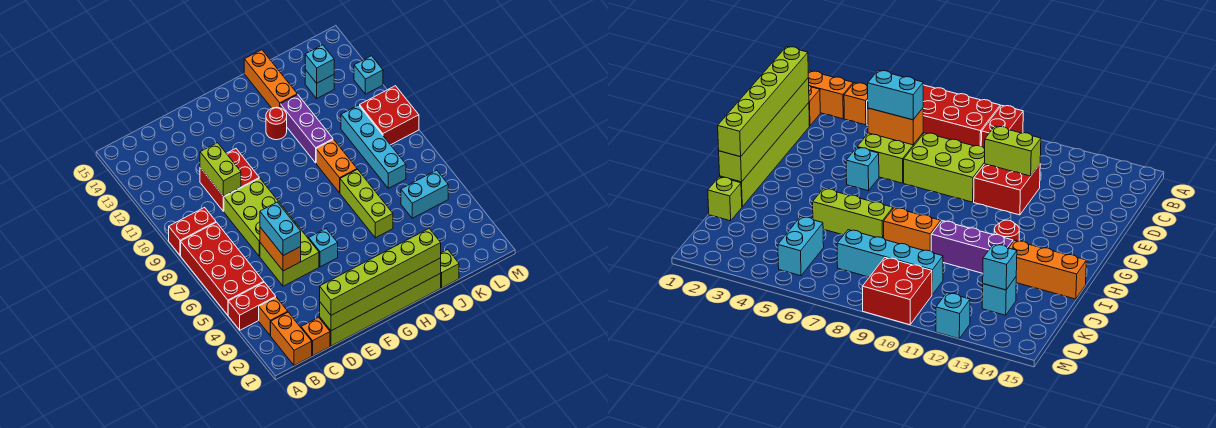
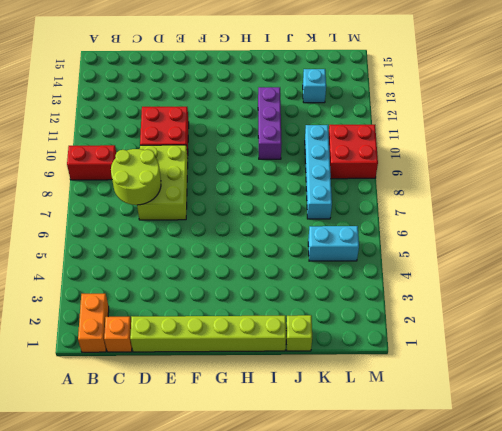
lime round brick C7:D8 level 2 -> none
none -> red brick A4:B4 level 1
none -> red brick A5:B8 level 1
none -> orange brick B3 level 1

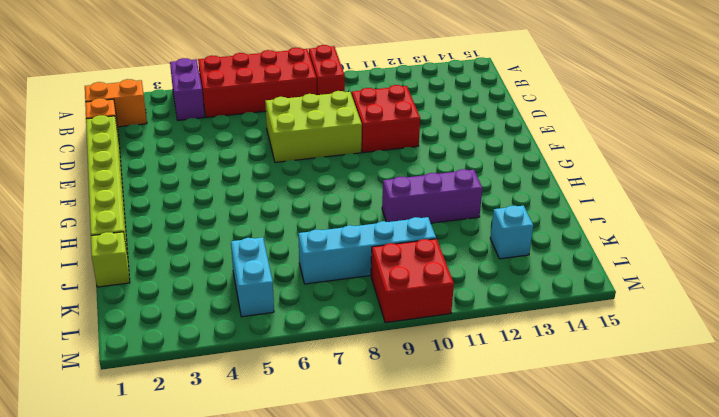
purple brick A4:B4 level 1 -> red brick A4:B4 level 1
none -> orange brick B3 level 1
none -> lime brick D5:E6 level 1
none -> cyan brick F5 level 1

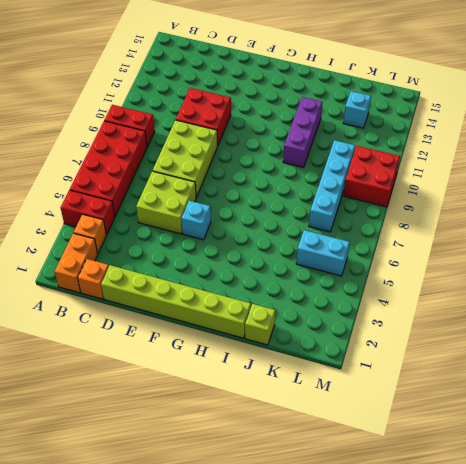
none -> red round brick H12 level 1
none -> lime brick I5:I7 level 1
none -> orange brick I8:I9 level 1

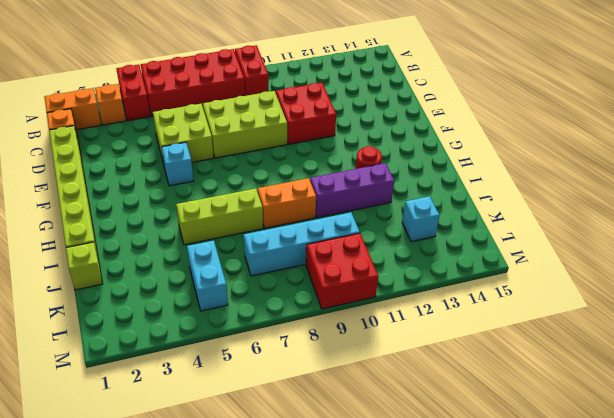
none -> orange brick I13:I15 level 1
none -> cyan brick M12 level 1
none -> lime brick D1:I1 level 2

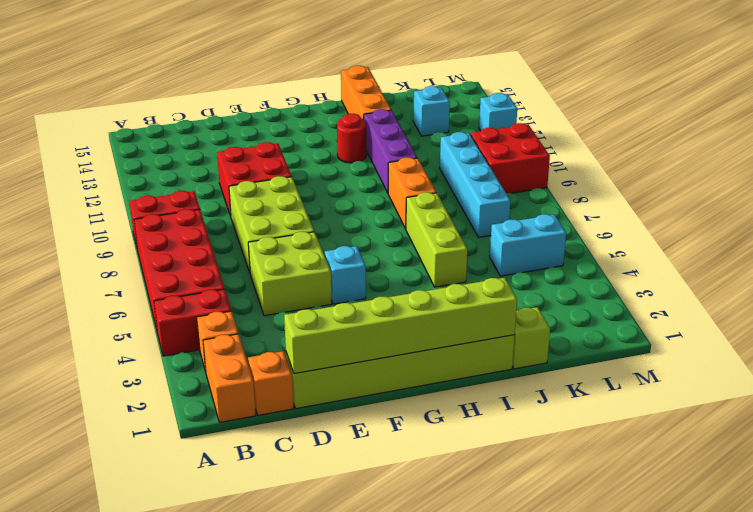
none -> orange brick D5:D6 level 2
none -> lime brick D10:D11 level 2
none -> cyan brick K13 level 2

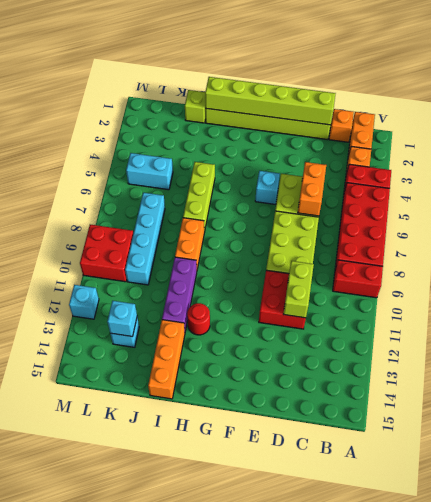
none -> lime brick D1:I1 level 3
none -> cyan brick D5:D6 level 3

